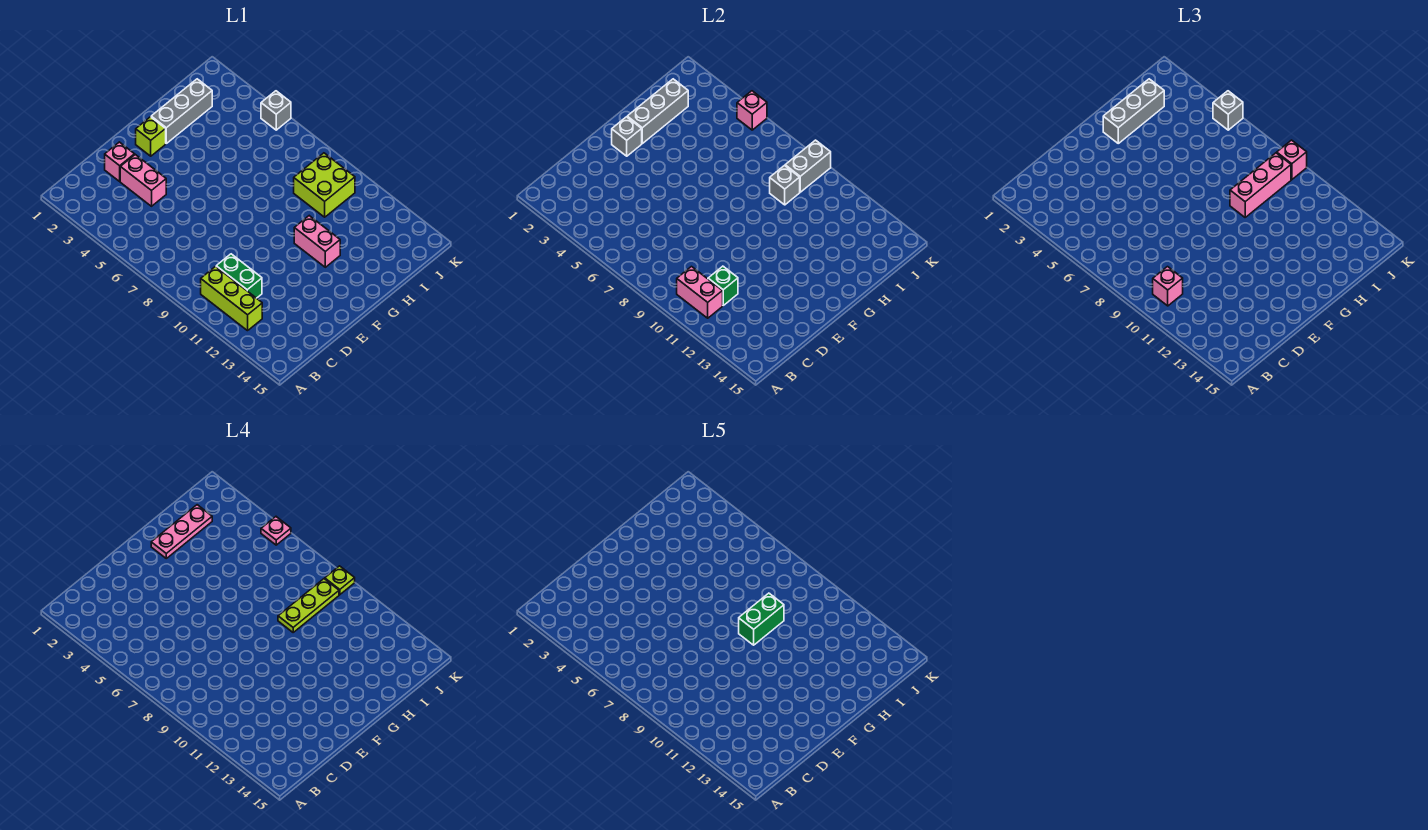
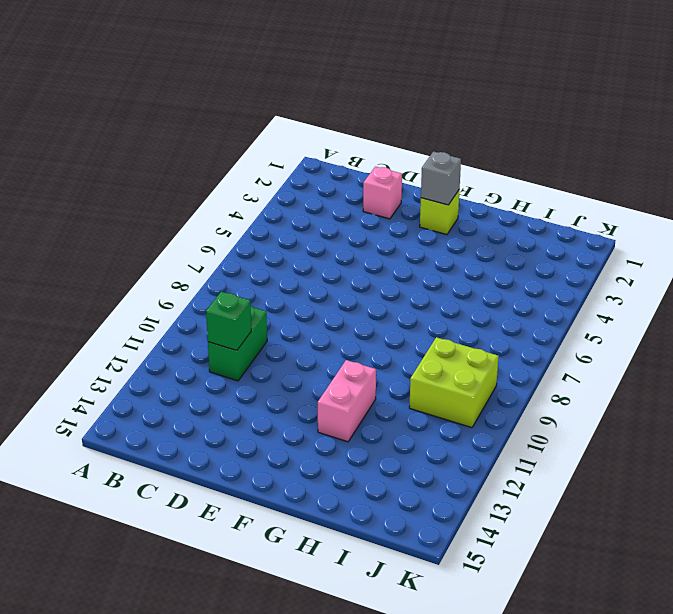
none -> lime brick B10:B12 level 1
none -> pink brick D3:D4 level 1
none -> grey brick G2:I2 level 1

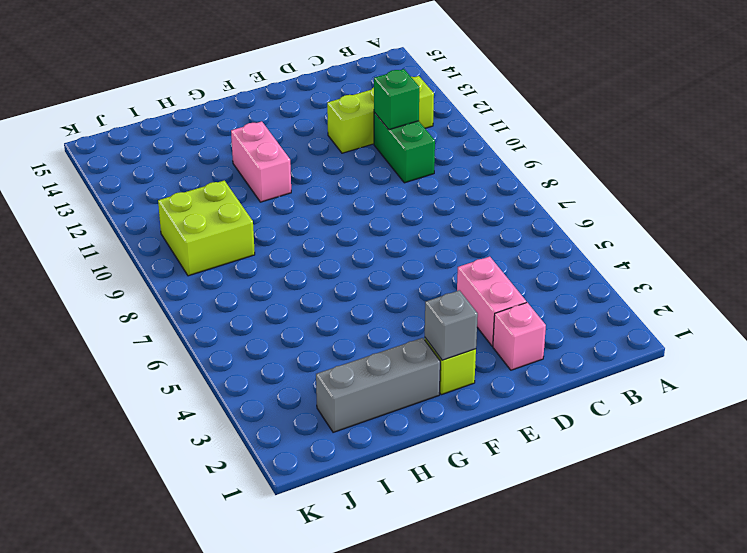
lime brick B12:D12 level 1 -> lime brick B10:B12 level 1
none -> grey brick K5 level 1
none -> pink brick B10:B11 level 2
none -> grey brick G2:I2 level 2

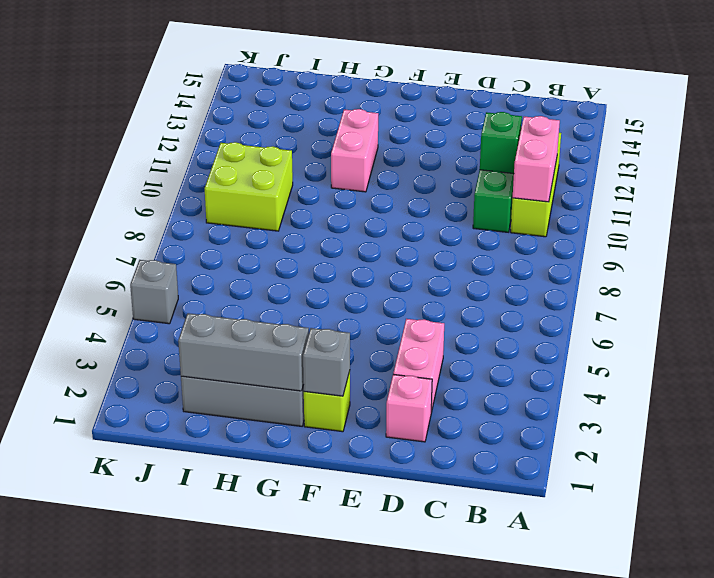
none -> grey brick I9 level 2
none -> grey brick J9:K9 level 2
none -> pink brick K5 level 2

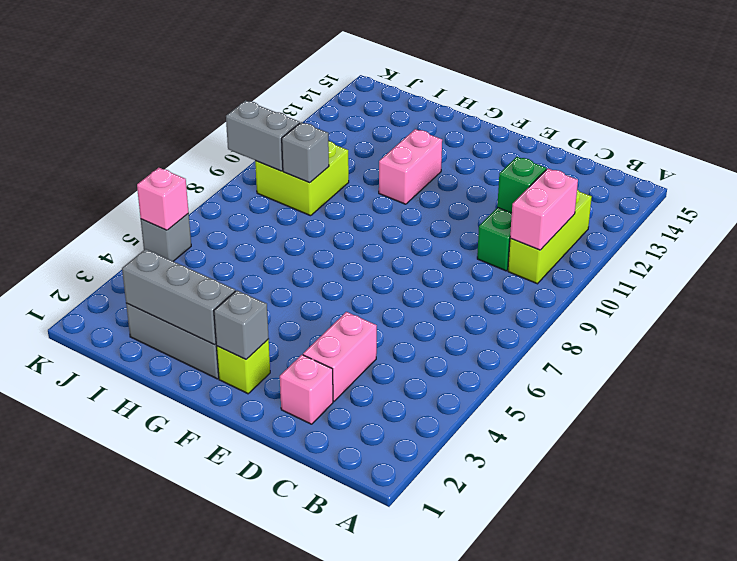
none -> pink brick B10 level 3
none -> grey brick G2:I2 level 3
none -> pink brick H9:J9 level 3

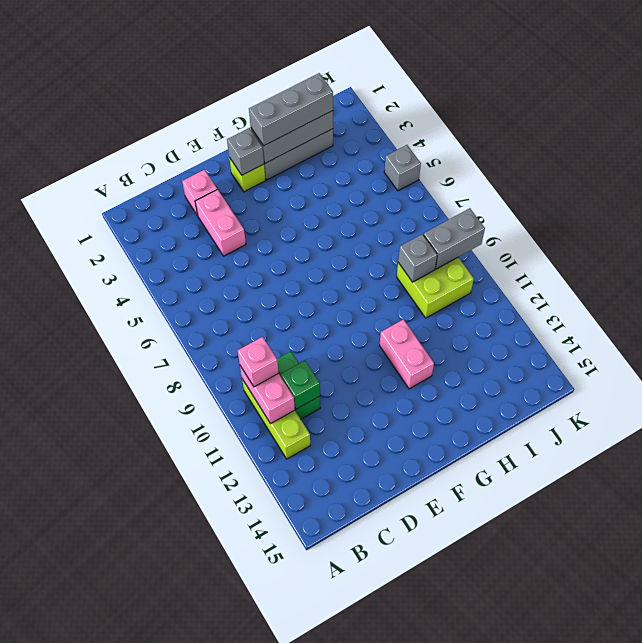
none -> pink brick K5 level 2
none -> pink brick H9:J9 level 3
none -> grey brick K5 level 3

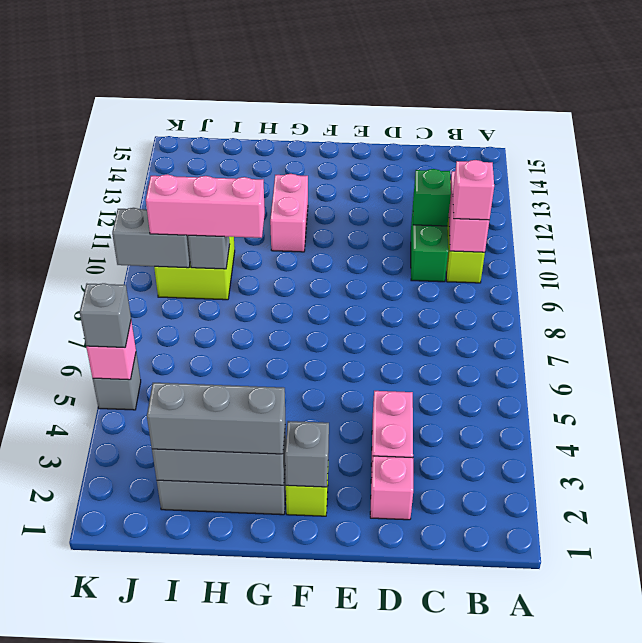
none -> pink brick K9 level 3
none -> pink plate G2:I2 level 4
none -> lime plate H9:J9 level 4

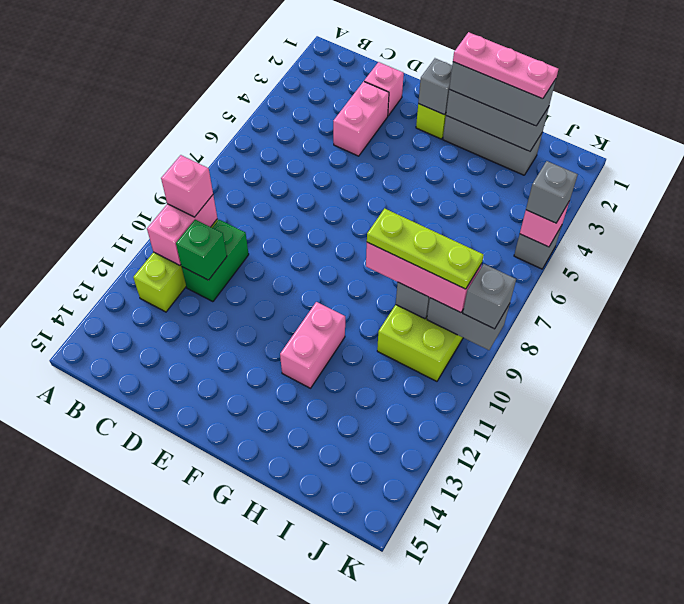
grey brick K9 level 3 -> pink brick K9 level 3
none -> pink plate K5 level 4
none -> lime plate K9 level 4
none -> green brick G9:H9 level 5

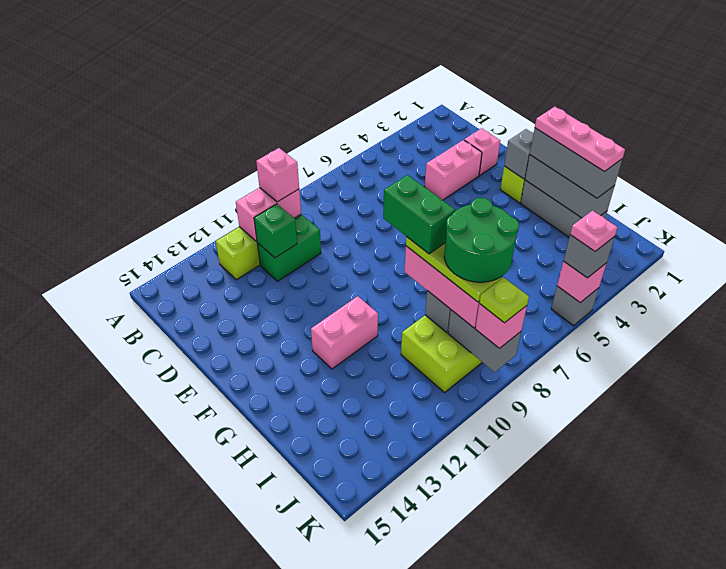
green round brick I8:J9 level 5 -> none

